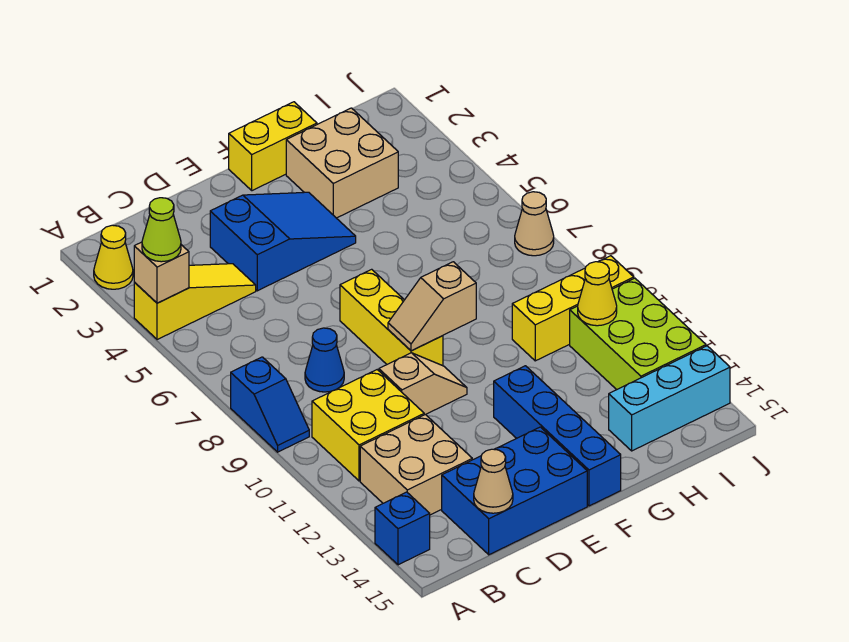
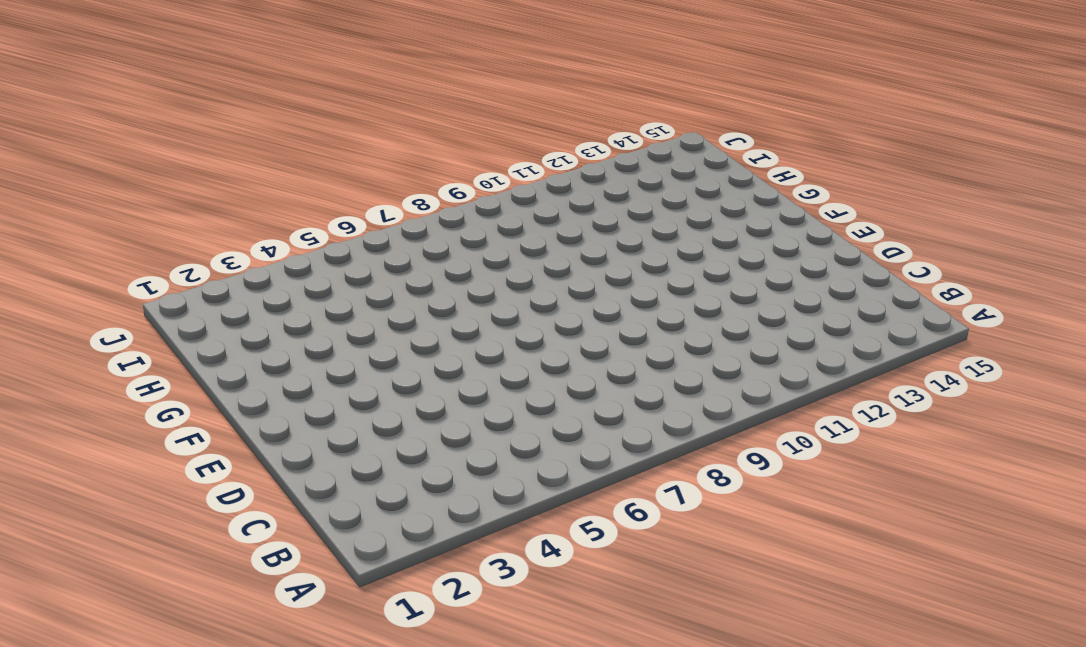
none -> yellow cone A2 level 1
none -> yellow slope A4:C4 level 1 top A
none -> blue slope A8:A9 level 1 top 8

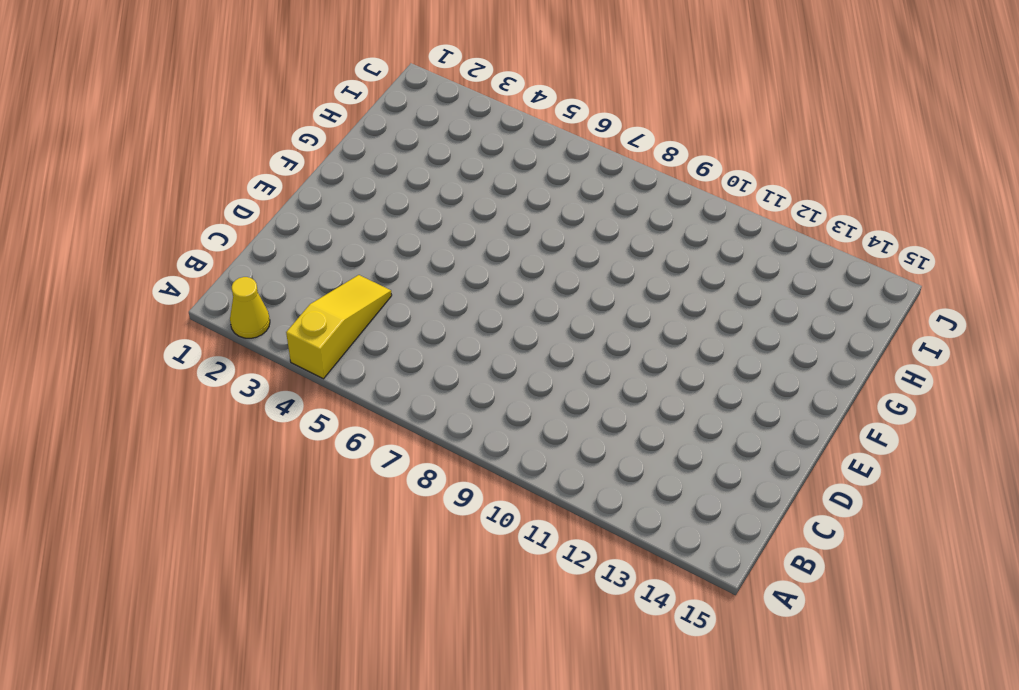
none -> blue slope A8:A9 level 1 top 8
none -> blue brick A14 level 1
none -> yellow brick B10:C11 level 1

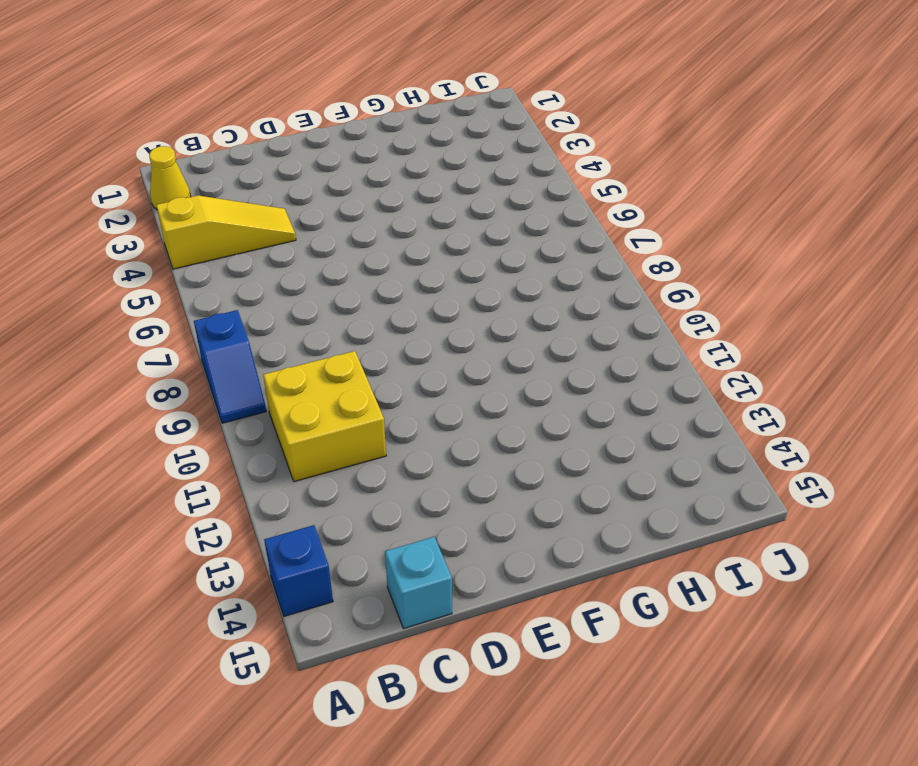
cyan brick C15 level 1 -> blue brick C14:E15 level 1
none -> tan brick B12:C13 level 1
none -> blue cone C8 level 1
none -> blue slope D3:F4 level 1 top D

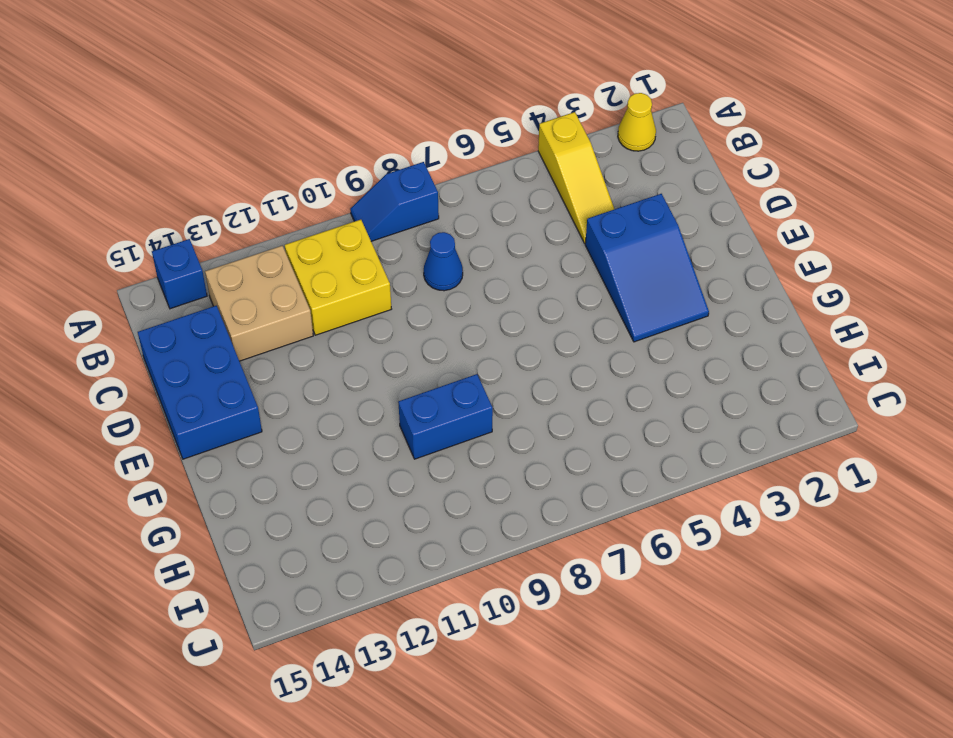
blue brick G9:G10 level 1 -> none
none -> tan slope D10:E10 level 1 top D
none -> yellow brick E7:E9 level 1
none -> yellow brick F1:G1 level 1

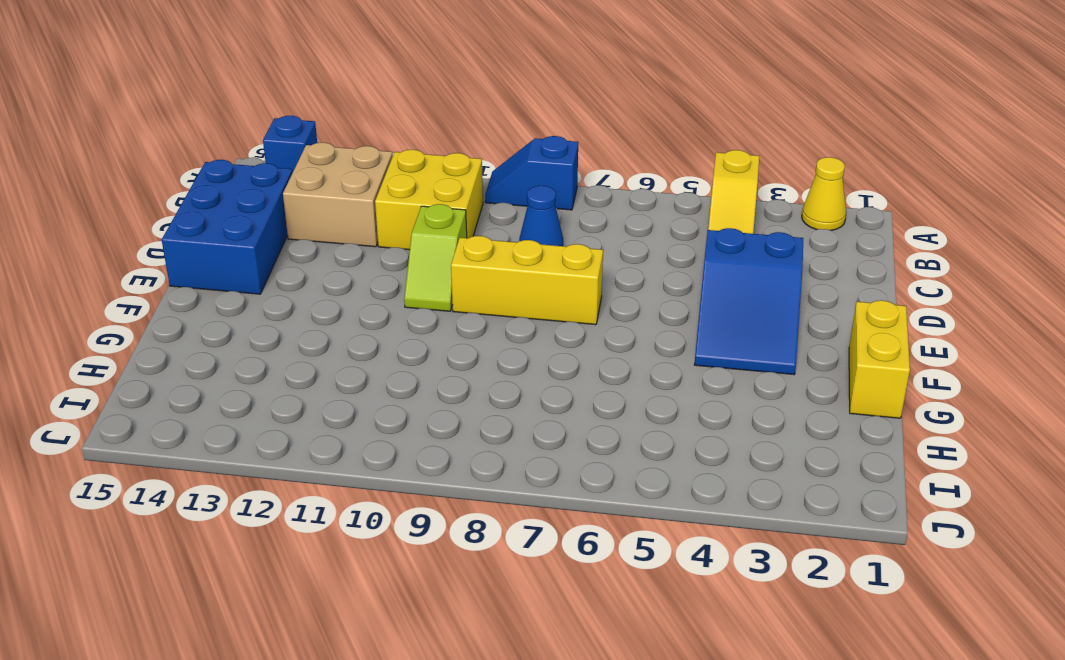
lime slope D10:E10 level 1 top D -> tan slope D10:E10 level 1 top D
none -> blue brick F12:F15 level 1
none -> tan brick G2:H3 level 1
none -> yellow brick H10:J10 level 1

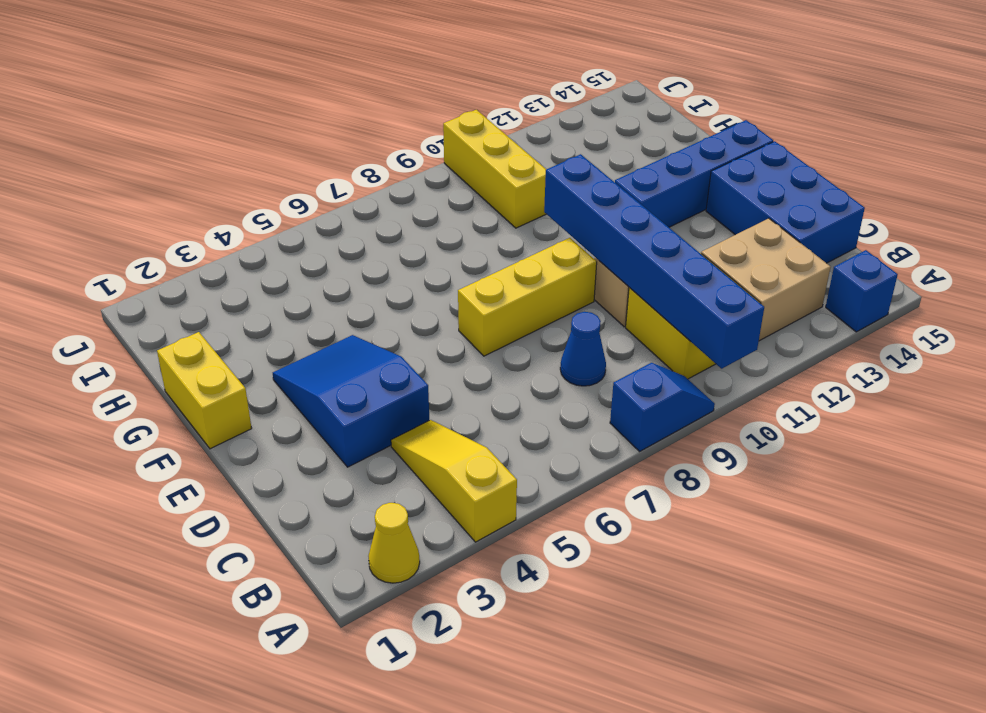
blue brick A10:F10 level 2 -> none
none -> tan brick G2:H3 level 1
none -> cyan brick H14:J14 level 1
none -> lime brick I11:J13 level 1

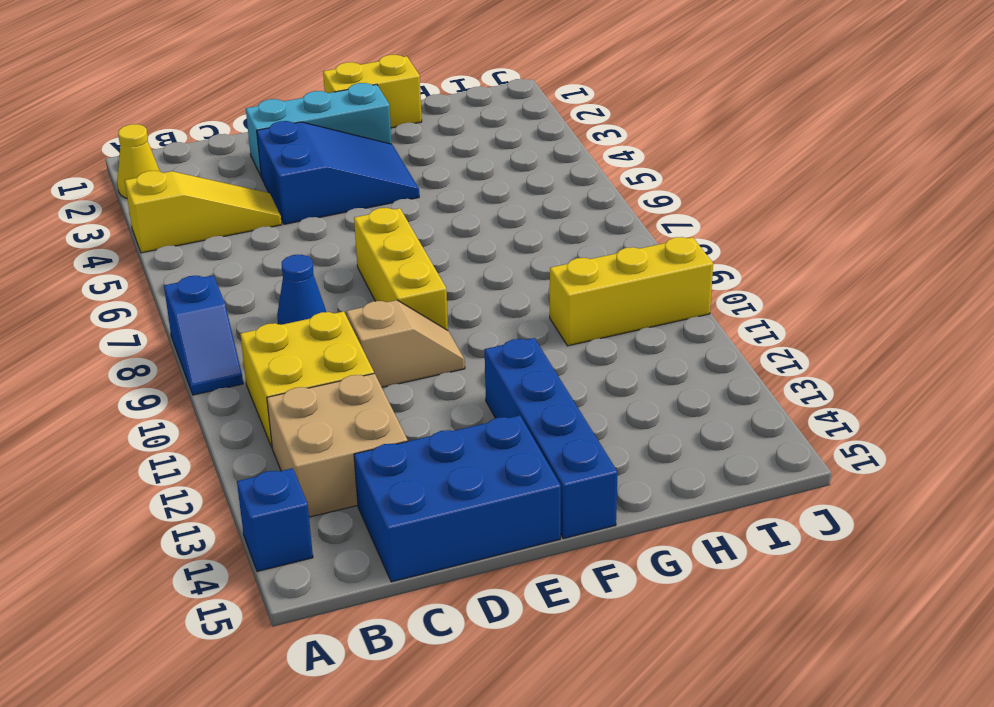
cyan brick D2:F2 level 1 -> cyan brick H14:J14 level 1
none -> tan brick G2:H3 level 1
none -> lime brick I11:J13 level 1
none -> tan cone J7 level 1

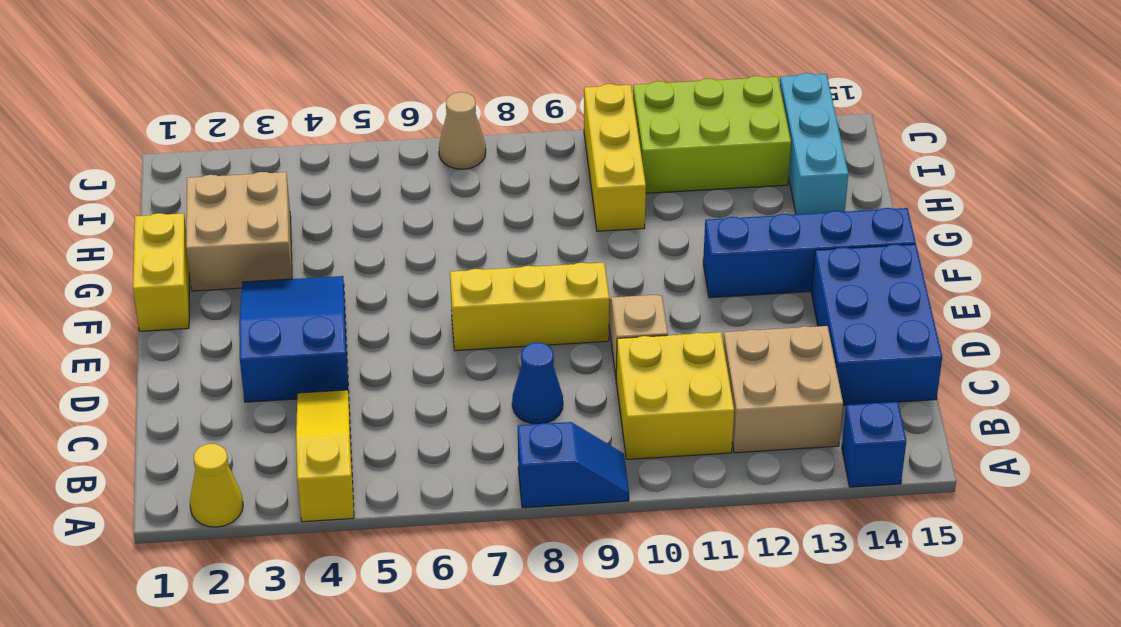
none -> tan brick A4 level 2
none -> tan cone C15 level 2
none -> tan slope E9:F9 level 2 top F

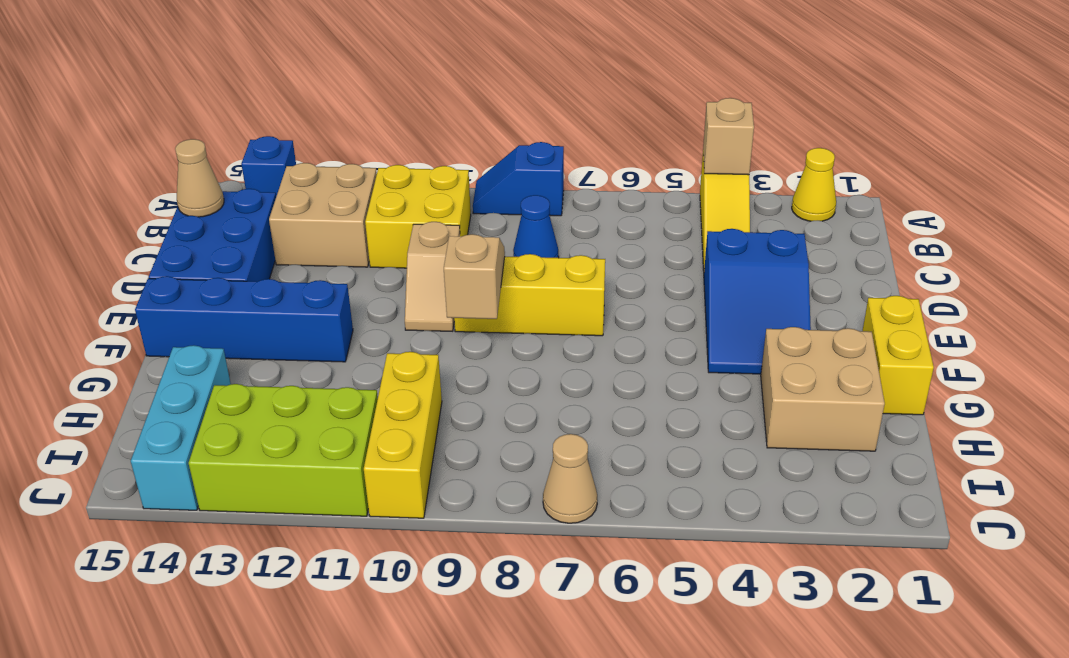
none -> yellow cone I11 level 2
none -> lime cone A4 level 3

